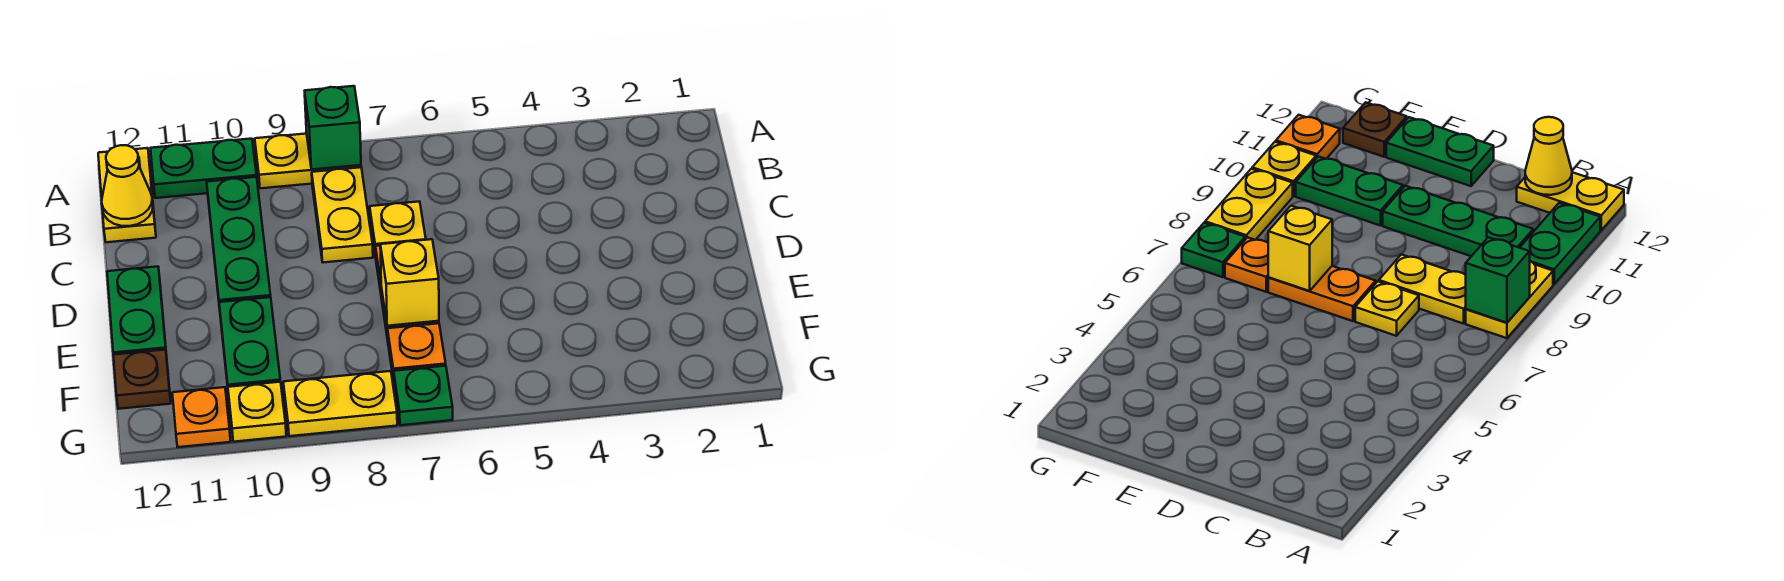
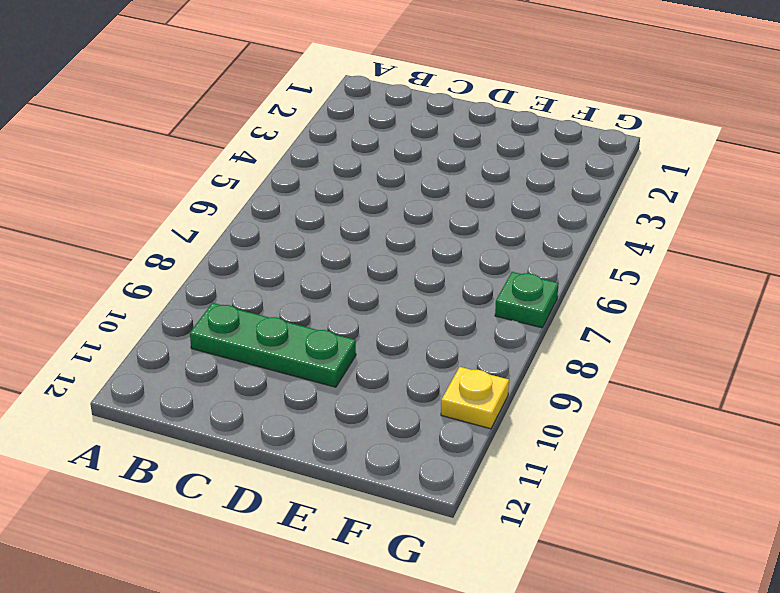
none -> yellow plate A8:A9 level 1
none -> green plate A10:A11 level 1
none -> yellow plate A12:B12 level 1

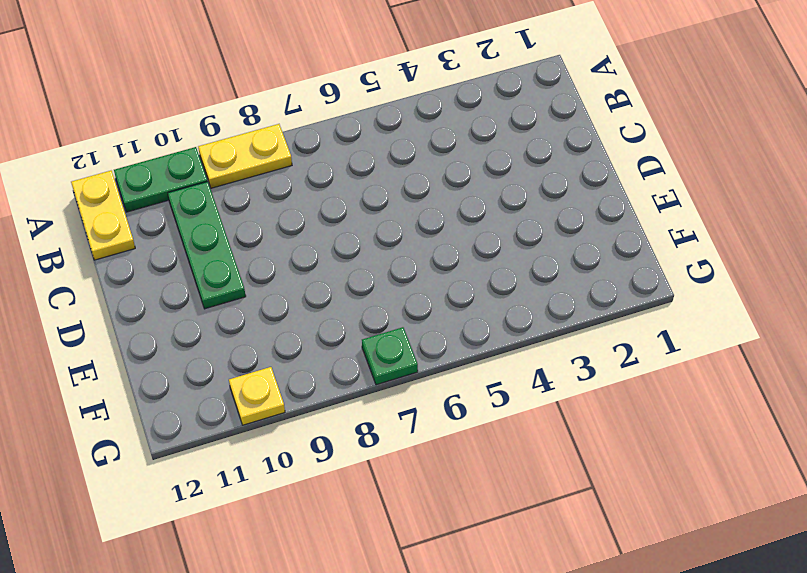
none -> yellow plate B8:C8 level 1
none -> yellow plate C7 level 1
none -> orange plate D7:E7 level 1

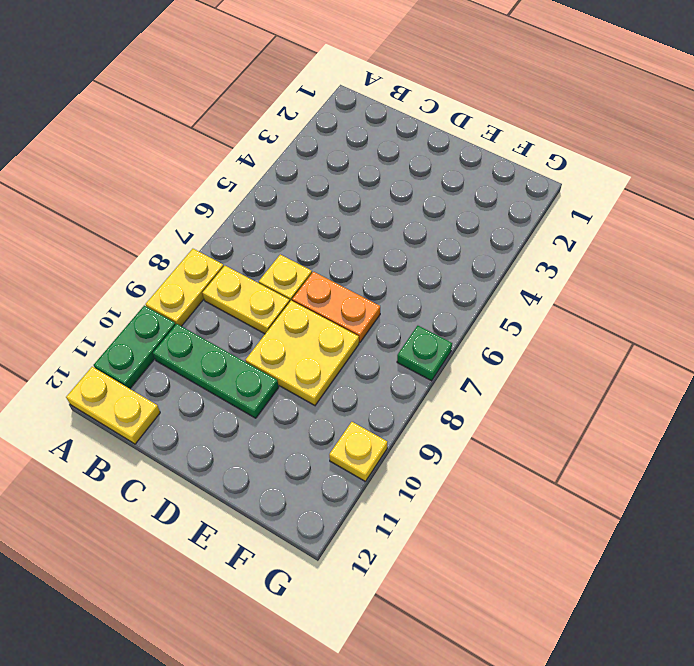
yellow plate D8:E9 level 1 -> none
none -> green plate D12:E12 level 1
none -> green plate E10:F10 level 1
none -> orange plate F7 level 1

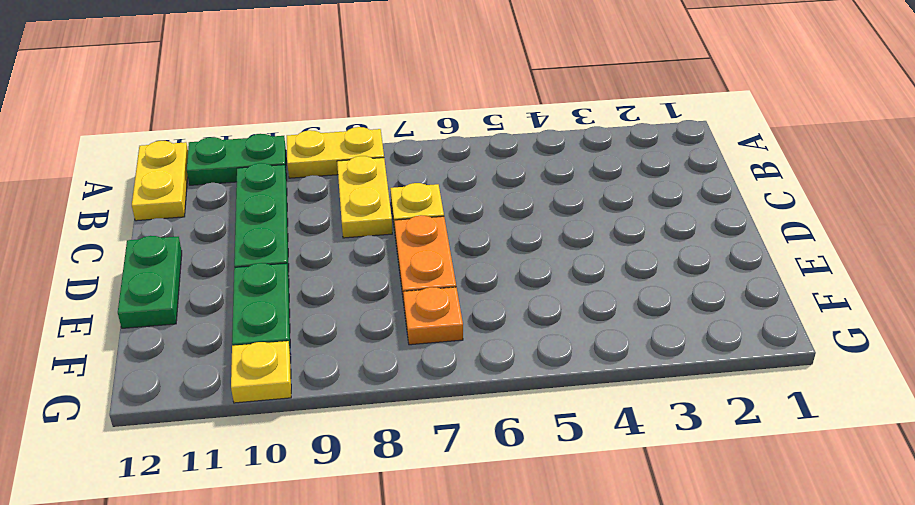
none -> brown plate F12 level 1
none -> green plate G7 level 1
none -> yellow plate G8:G9 level 1

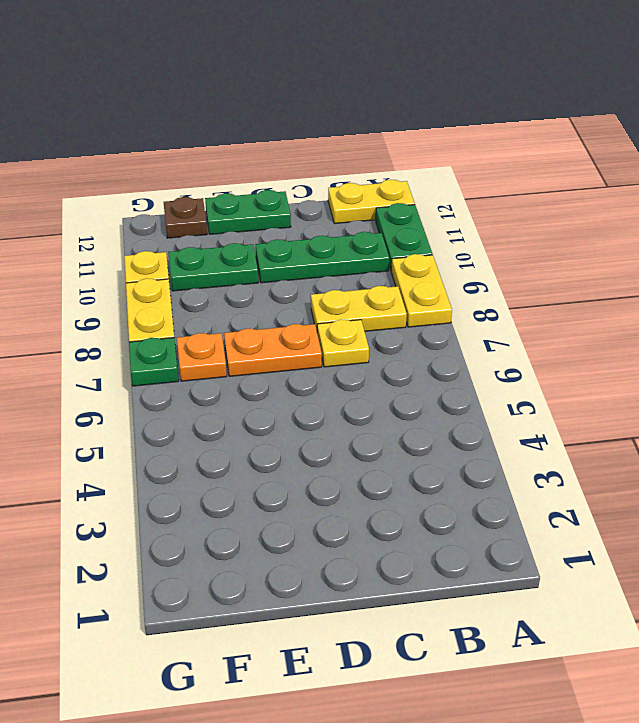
none -> orange plate G11 level 1
none -> green brick A8 level 2
none -> yellow cone B12 level 2

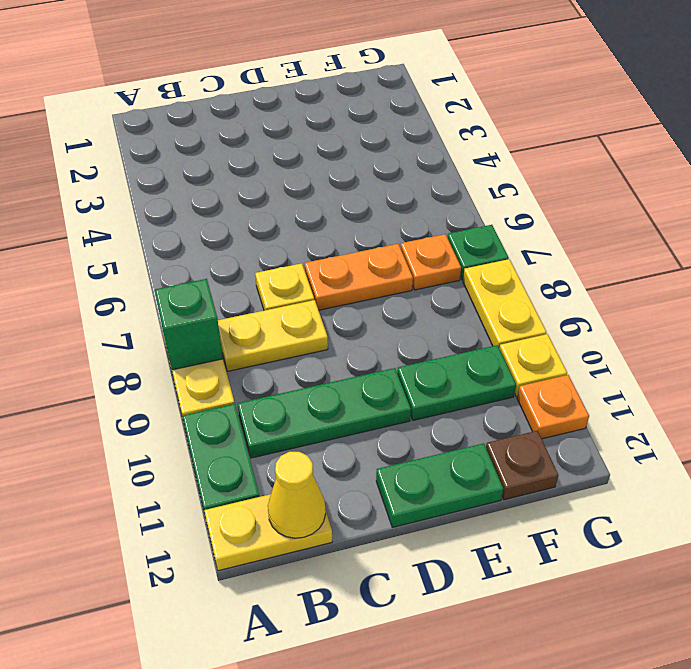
none -> yellow brick E7 level 2

